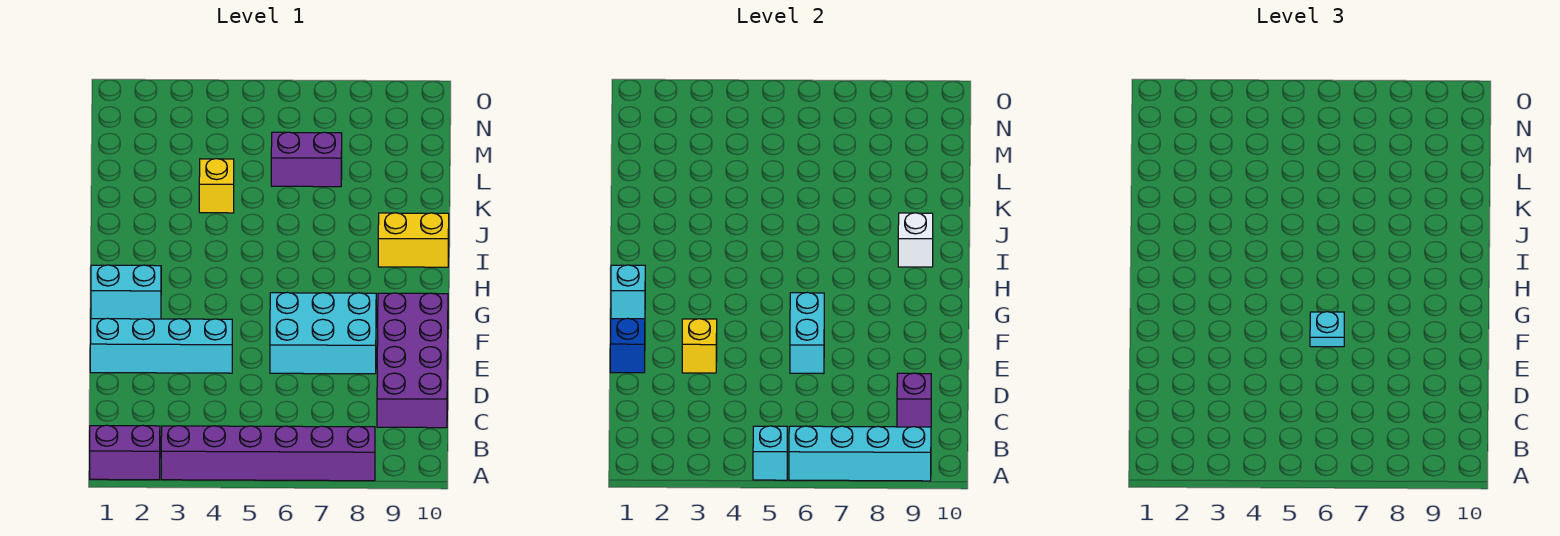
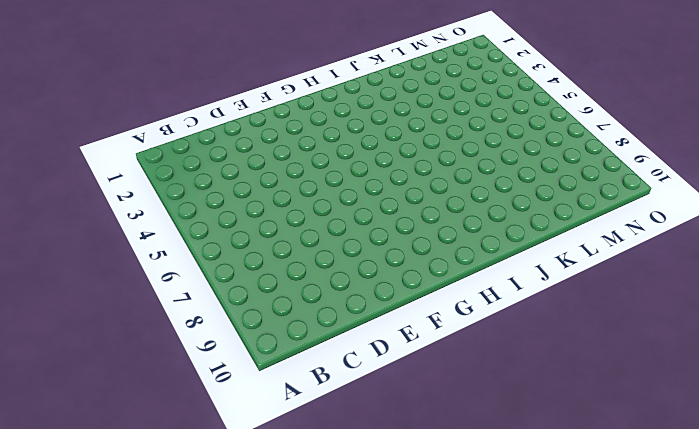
none -> purple brick A1:A2 level 1
none -> purple brick A3:A8 level 1
none -> purple brick C9:F10 level 1

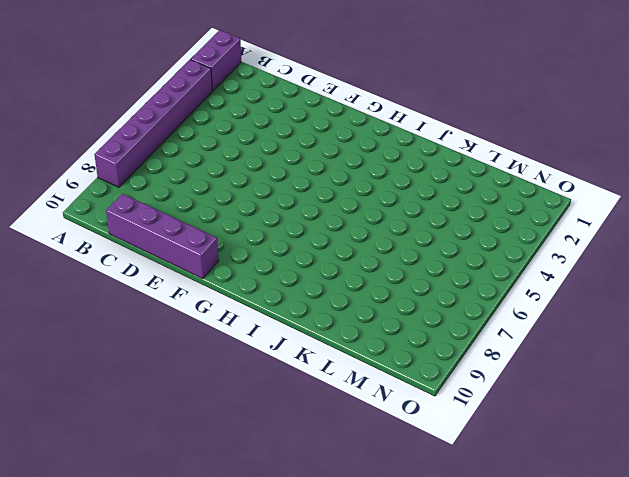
purple brick C10:F10 level 1 -> purple brick C9:F10 level 1
none -> cyan brick E1:E4 level 1
none -> cyan brick E6:F8 level 1
none -> cyan brick G1:G2 level 1

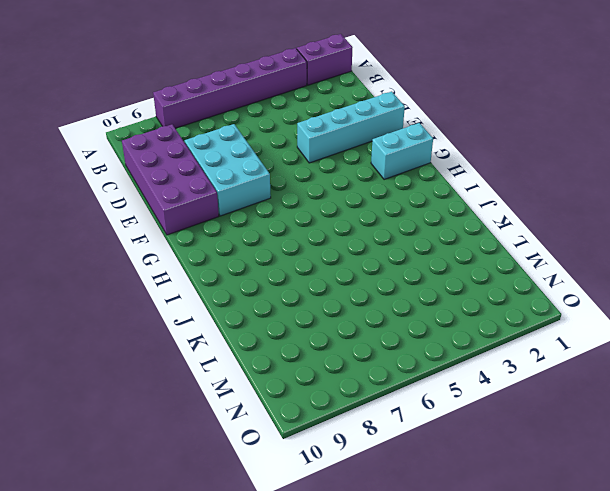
cyan brick D7:F8 level 1 -> cyan brick E6:F8 level 1
none -> yellow brick I9:I10 level 1
none -> yellow brick K4 level 1
none -> purple brick L6:L7 level 1

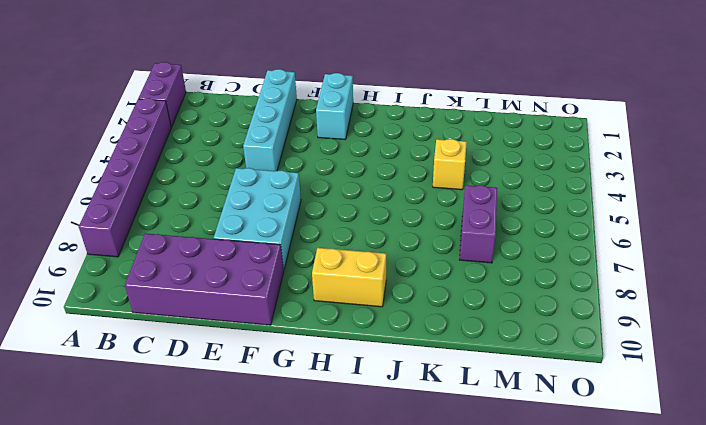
yellow brick H9:I9 level 1 -> yellow brick I9:I10 level 1
none -> cyan brick A5 level 2
none -> cyan brick A6:A9 level 2
none -> purple brick C9 level 2

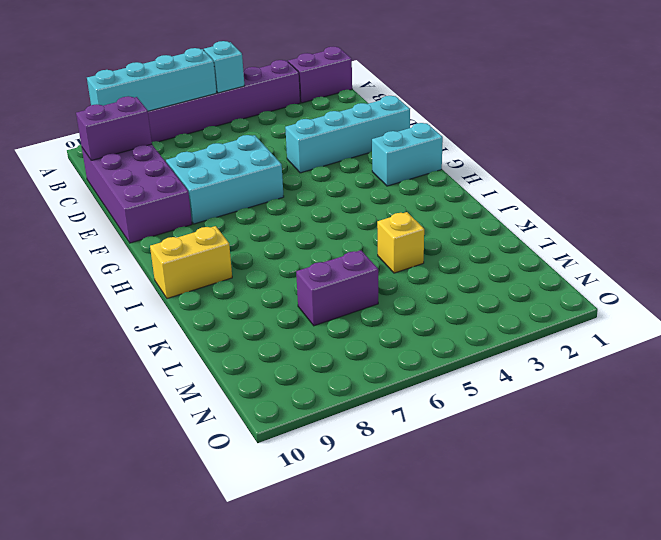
purple brick C9:C10 level 2 -> purple brick C9 level 2
none -> blue brick E1 level 2
none -> yellow brick E3 level 2
none -> cyan brick E6:F6 level 2

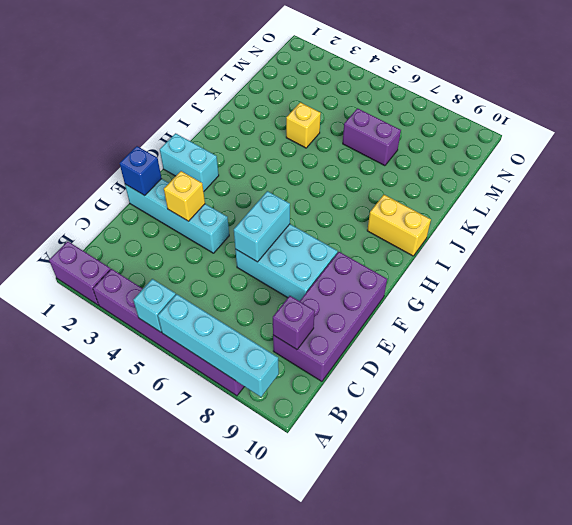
none -> cyan brick G1 level 2
none -> white brick I9 level 2
none -> cyan plate F6 level 3

